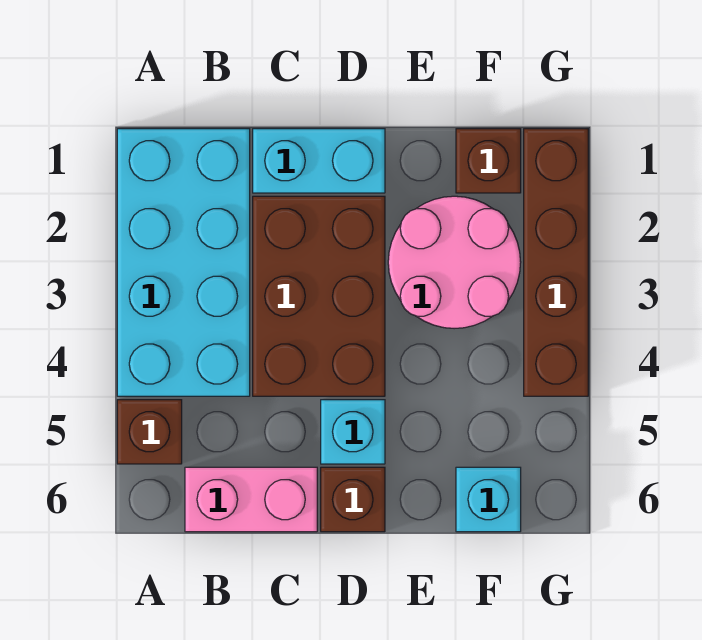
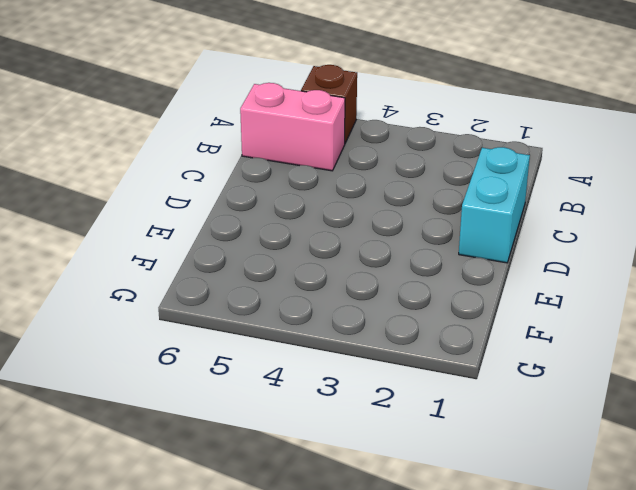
pink brick B5:B6 level 1 -> pink brick B6:C6 level 1
none -> cyan brick A1:B4 level 1
none -> brown brick C2:D4 level 1

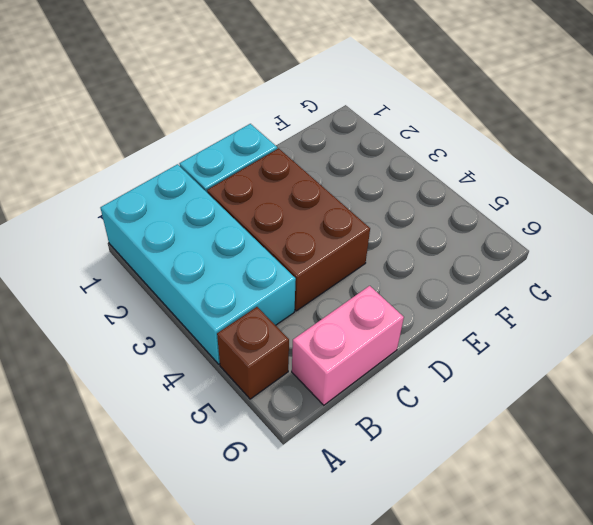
none -> cyan brick D5 level 1
none -> brown brick D6 level 1

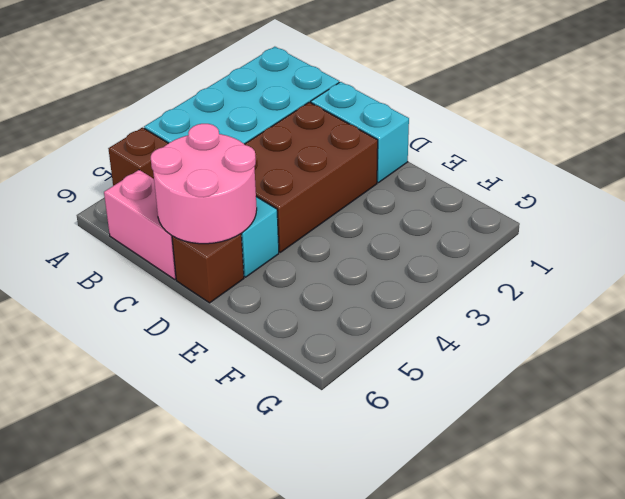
pink round brick C5:D6 level 2 -> pink round brick E2:F3 level 1
none -> brown brick F1 level 1
none -> cyan brick F6 level 1

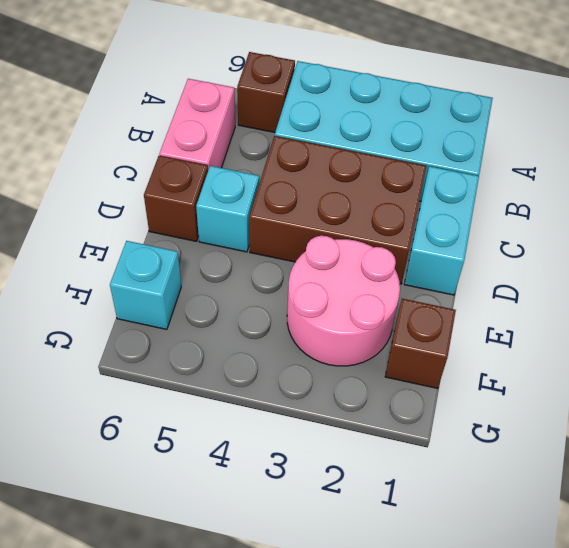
none -> brown brick G1:G4 level 1

